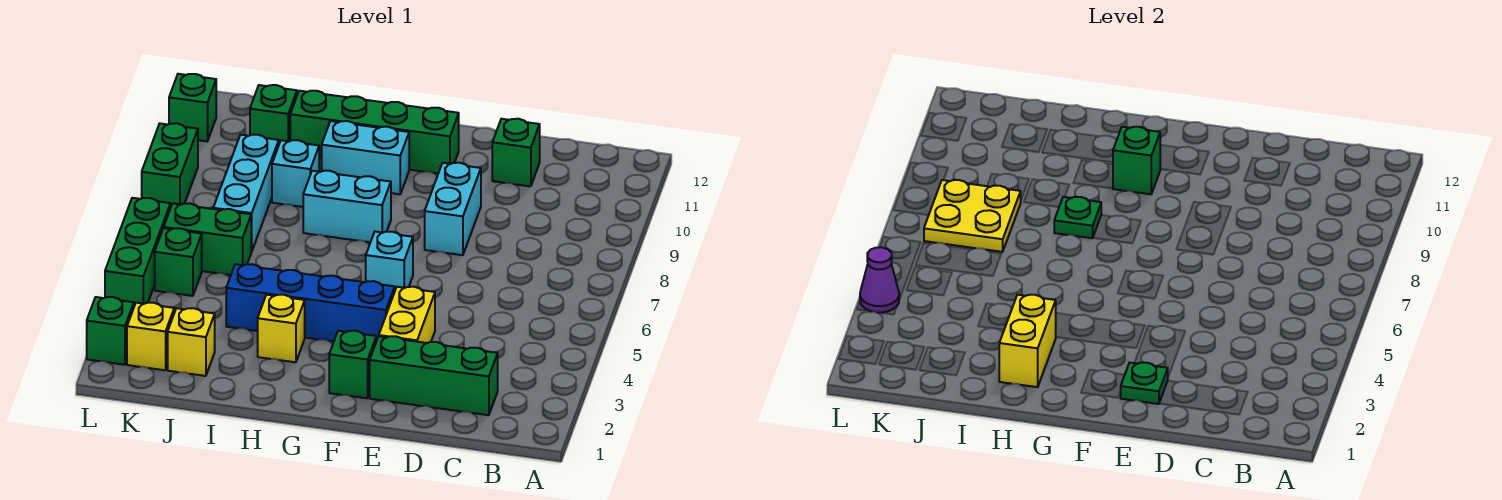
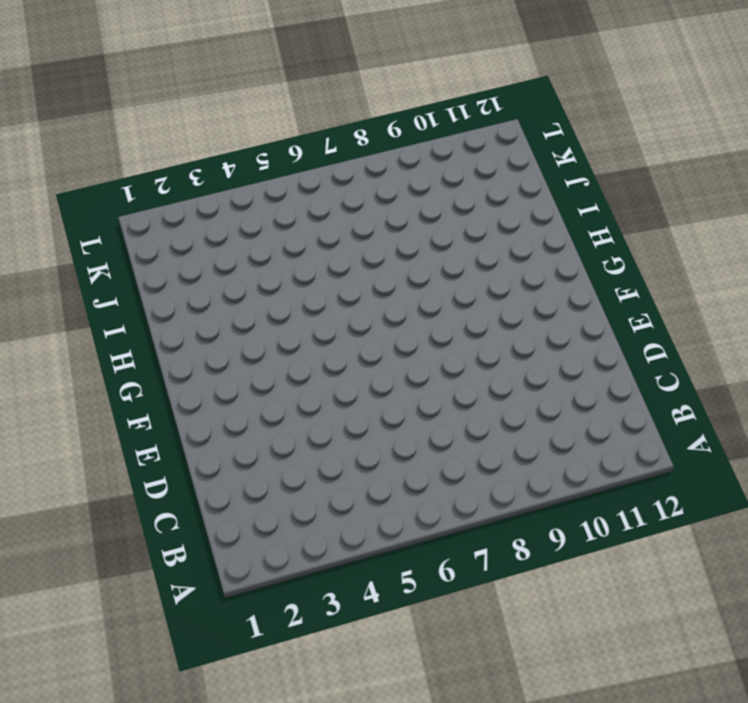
none -> green brick C2:E2 level 1
none -> green brick D11 level 1
none -> yellow brick E3:E4 level 1

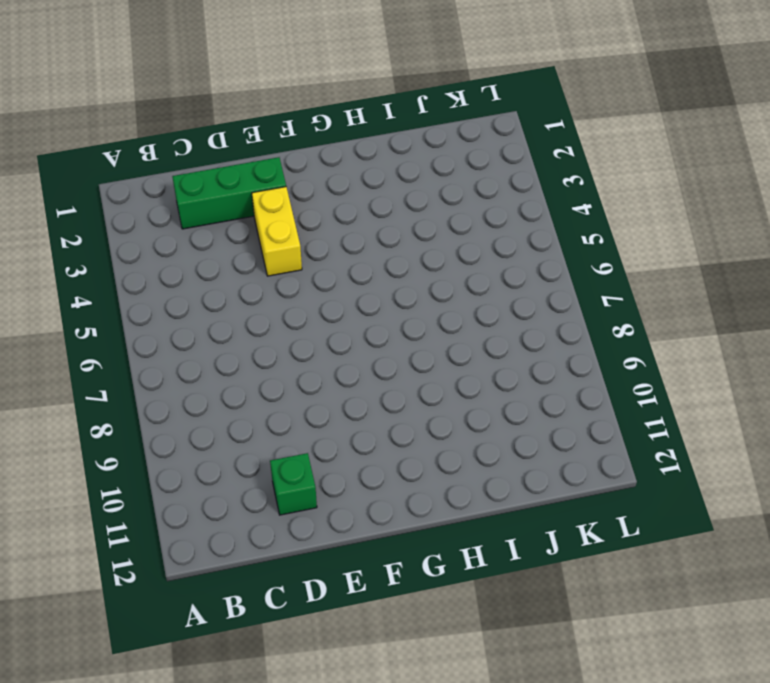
none -> cyan brick E8:E9 level 1
none -> green brick F2 level 1
none -> blue brick F4:I4 level 1

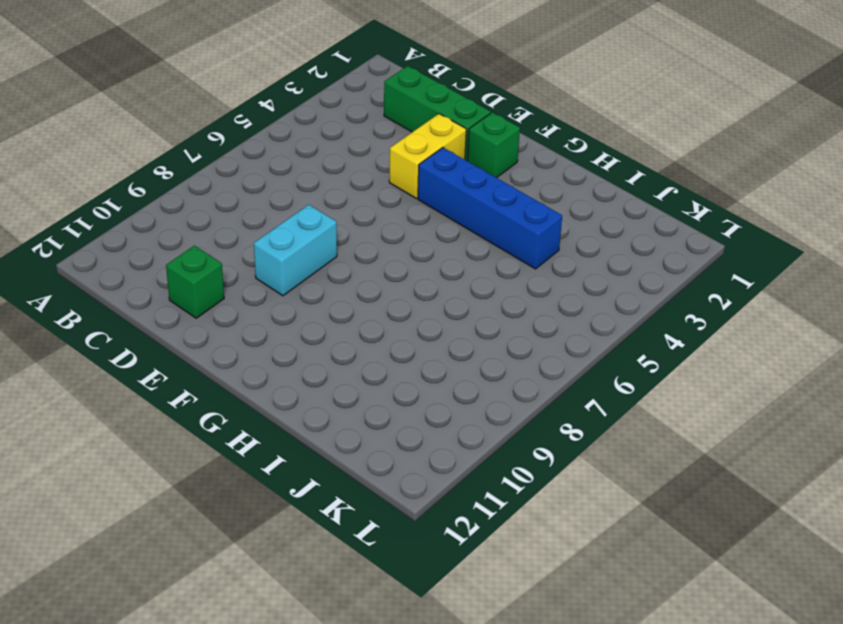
none -> cyan brick F6 level 1
none -> green brick F11:I11 level 1
none -> cyan brick G8:H8 level 1

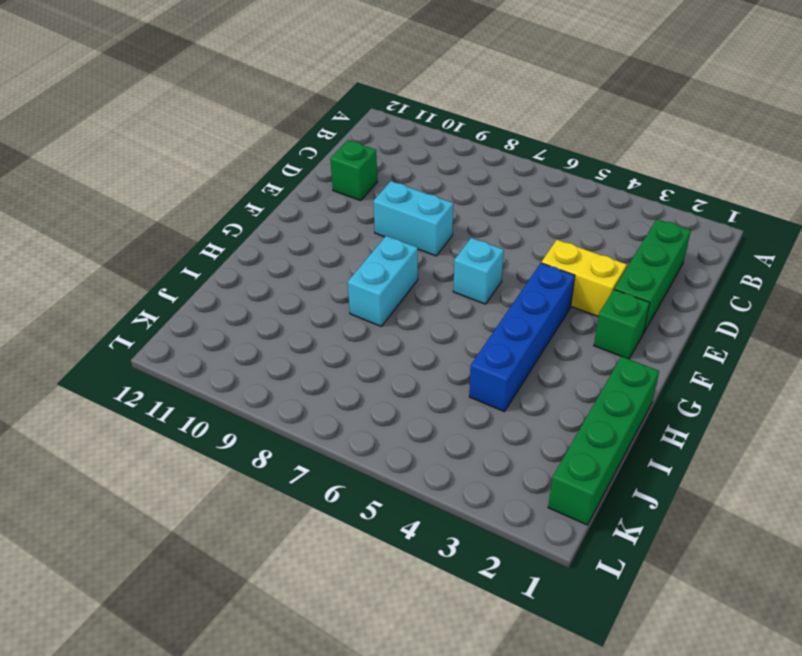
green brick H1:K1 level 1 -> green brick F11:I11 level 1
none -> cyan brick G10:H10 level 1
none -> yellow brick H3 level 1
none -> cyan brick I9 level 1

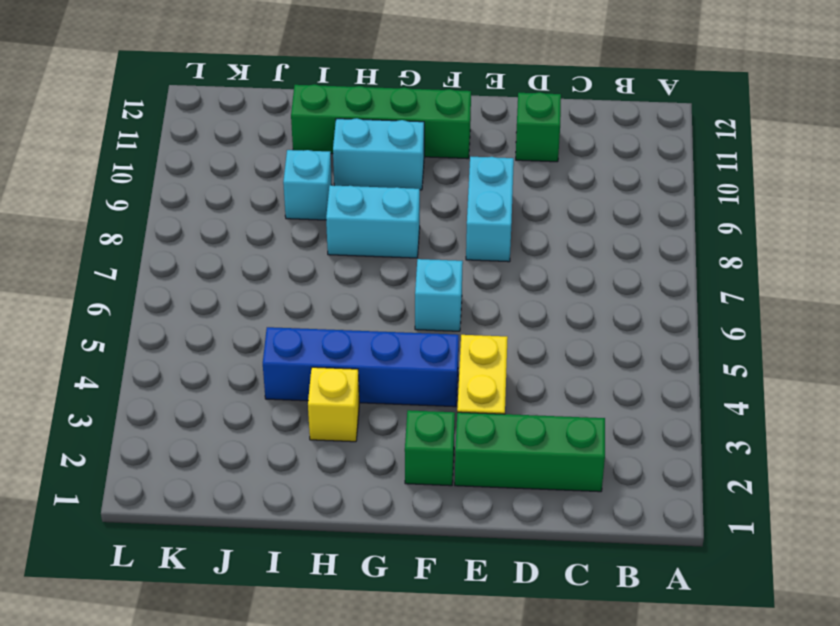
none -> yellow brick J2 level 1
none -> green brick J6:K6 level 1
none -> cyan brick J7:J9 level 1

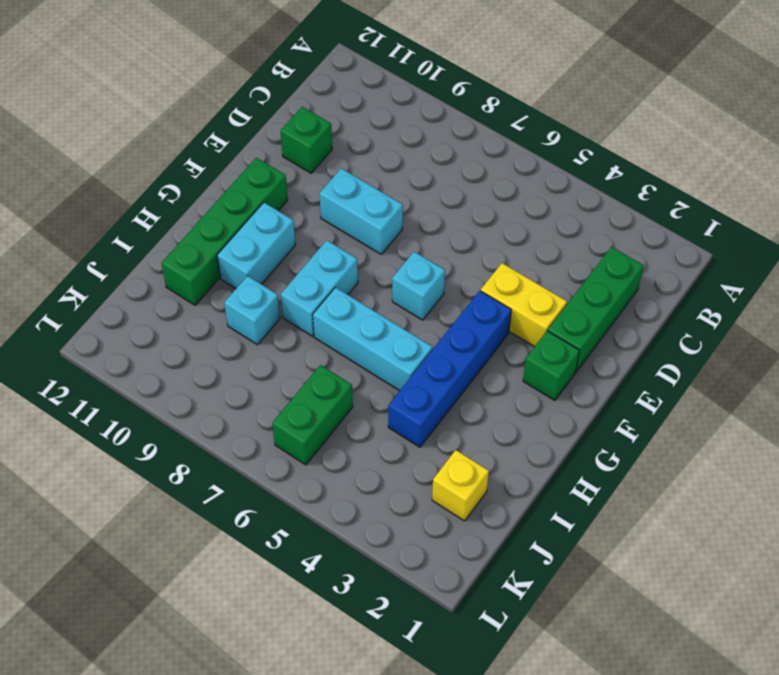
cyan brick H5:H7 level 1 -> cyan brick J7:J9 level 1
none -> yellow brick H3 level 1
none -> green brick J11 level 1
none -> yellow brick K2 level 1

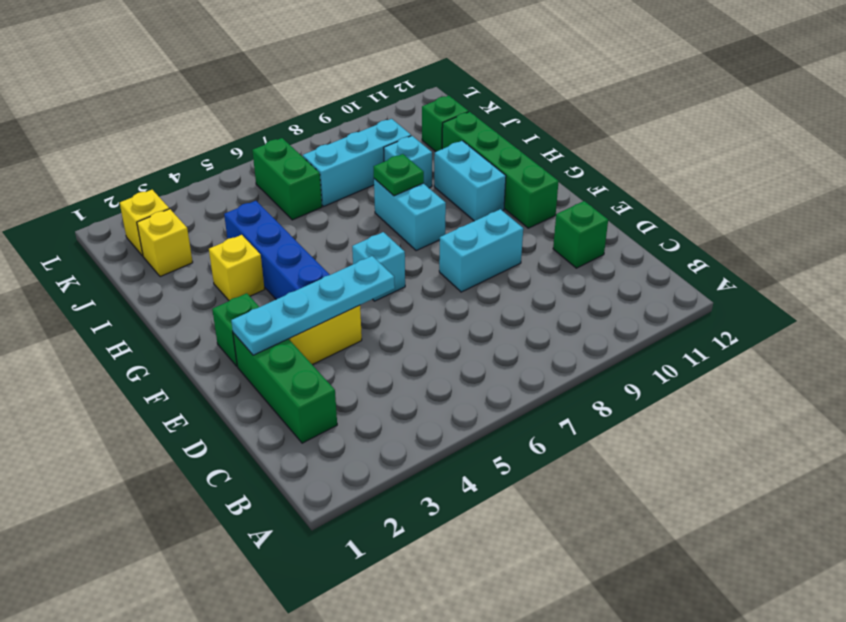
cyan plate E2:E5 level 2 -> green plate E2 level 2
none -> green brick K5 level 1
none -> green brick L2 level 1
none -> green brick L4:L6 level 1

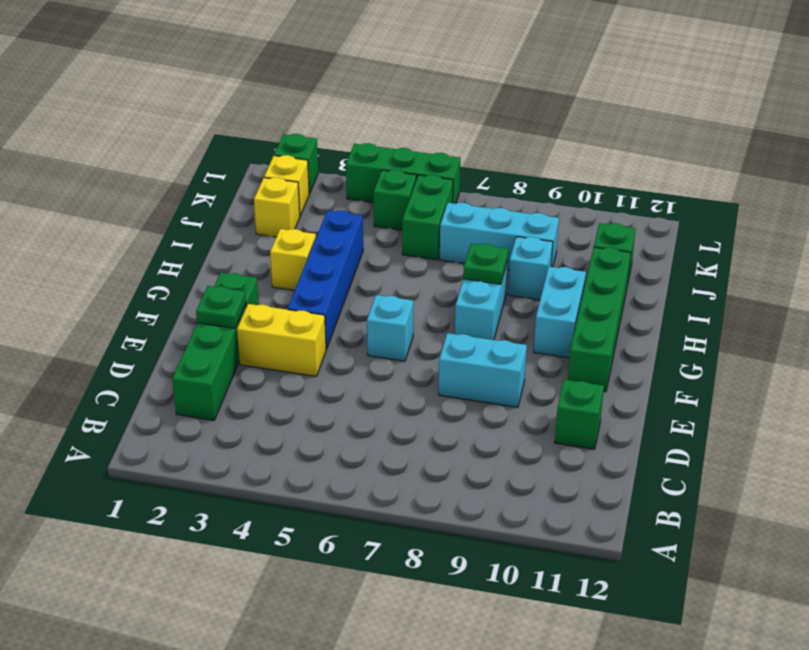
none -> green brick L8:L9 level 1
none -> green brick L11 level 1
none -> green brick G10 level 2

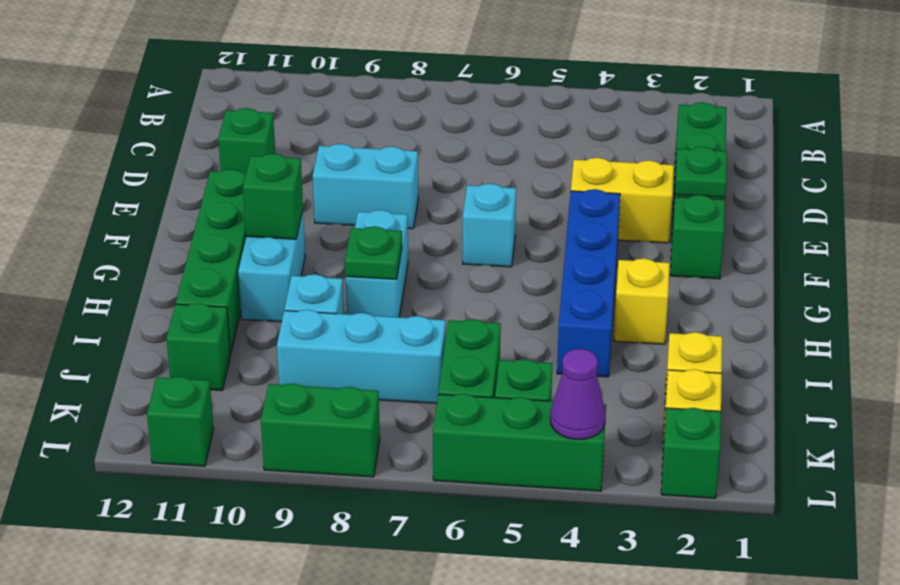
none -> yellow brick H2:H3 level 2
none -> yellow plate J7:K8 level 2

